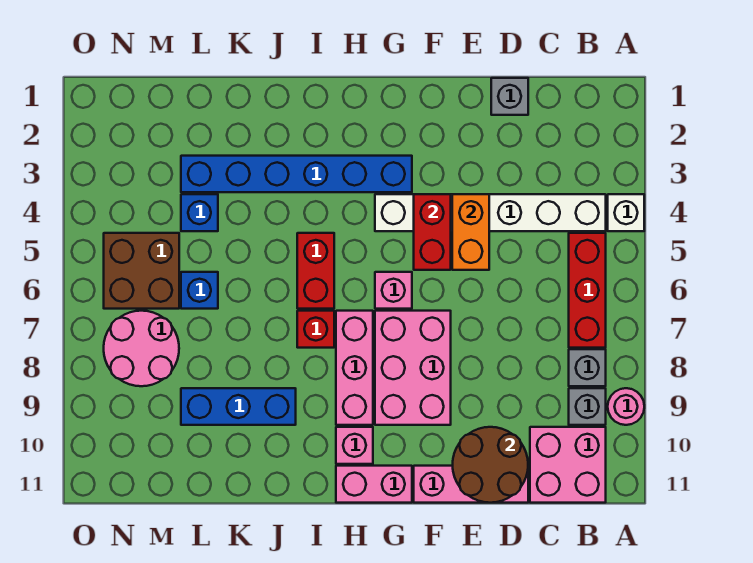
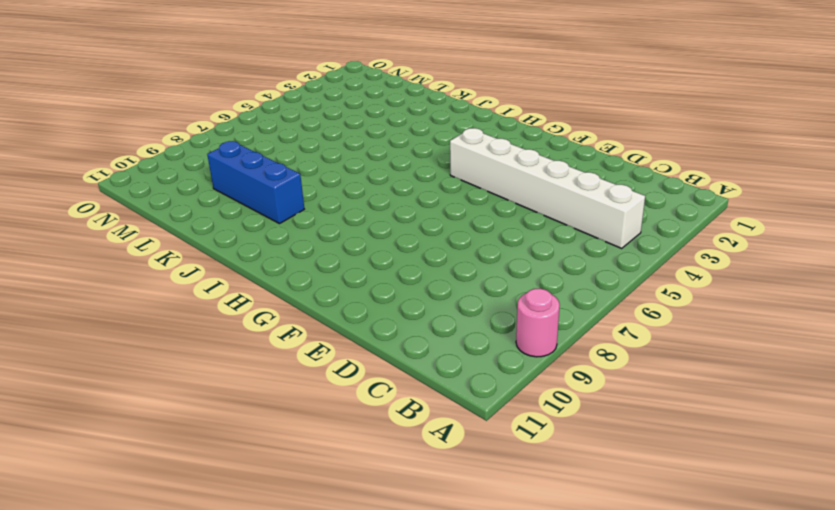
none -> white brick A4 level 1
none -> red brick B5:B7 level 1
none -> grey brick B8 level 1

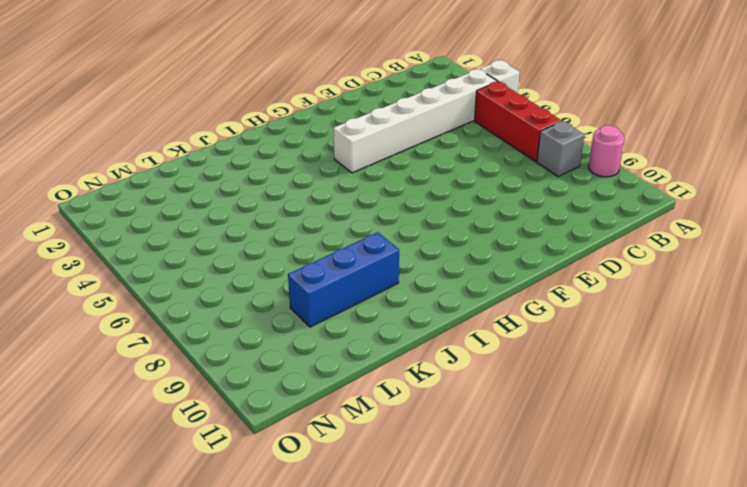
none -> grey brick B9 level 1
none -> pink brick B10:C11 level 1
none -> grey brick D1 level 1

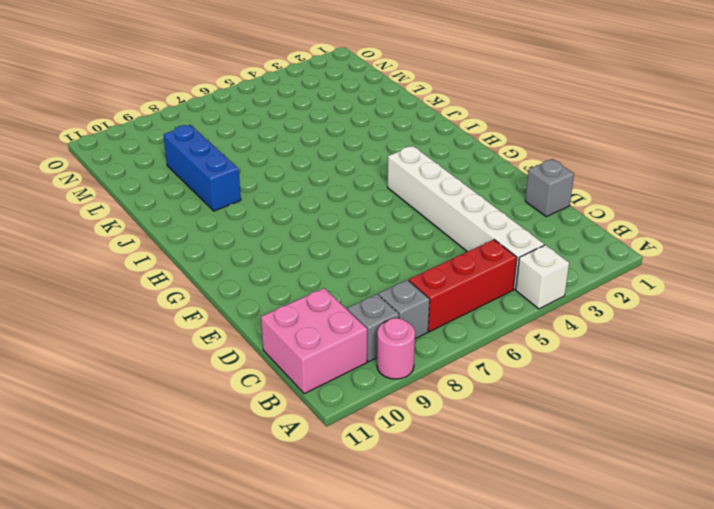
none -> pink brick D11:F11 level 1
none -> pink brick F7:G9 level 1
none -> blue brick G3:L3 level 1

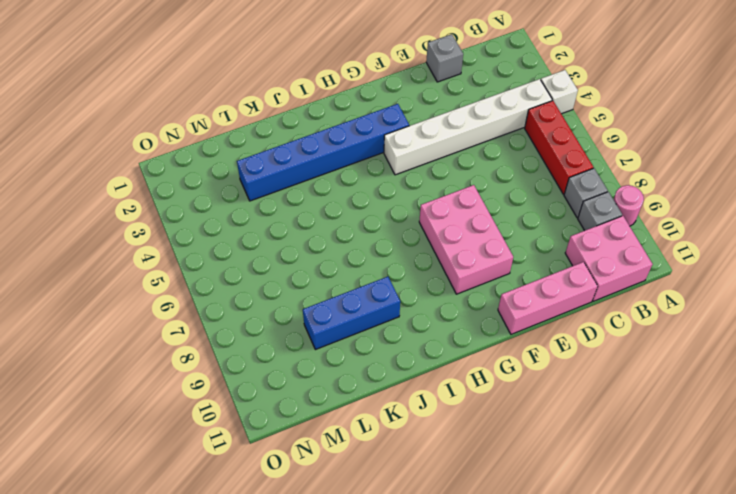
none -> pink brick G6 level 1
none -> pink brick G11:H11 level 1
none -> pink brick H7:H9 level 1

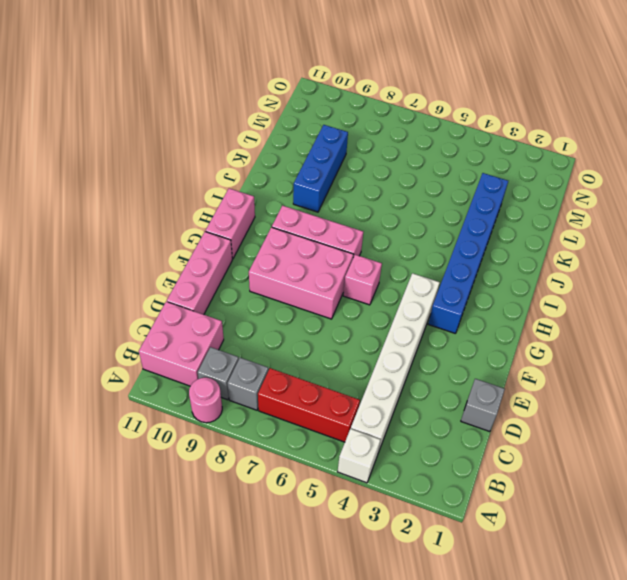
none -> pink brick H10 level 1
none -> red brick I5:I6 level 1
none -> red brick I7 level 1

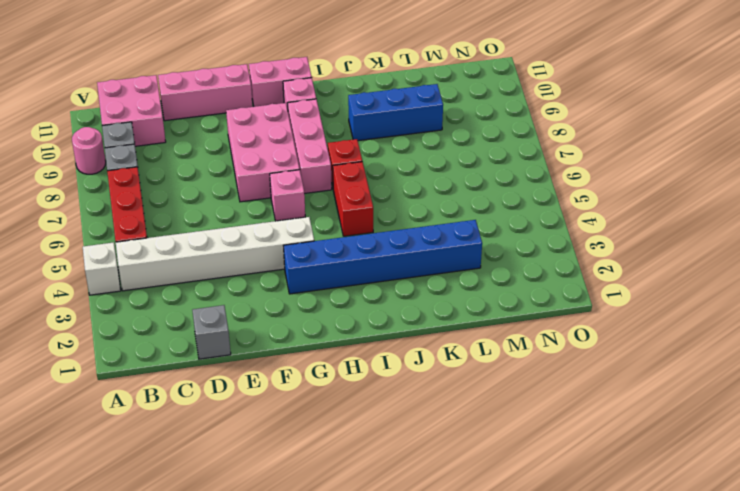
none -> blue brick L4 level 1
none -> blue brick L6 level 1
none -> brown brick M5:N6 level 1

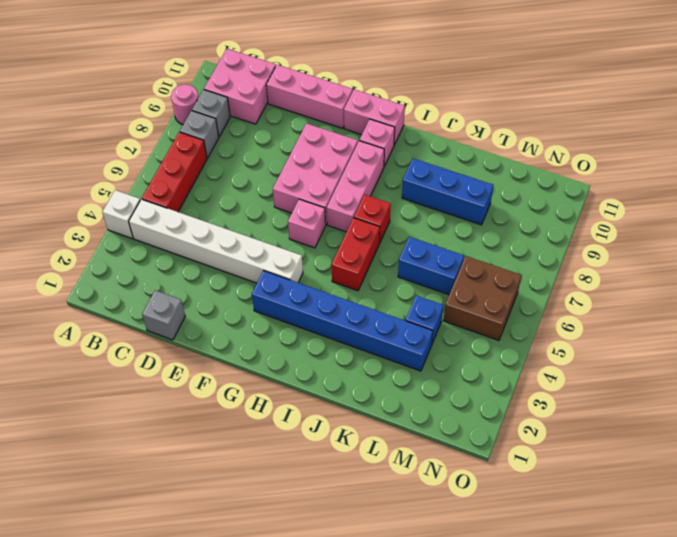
blue brick K6:L6 level 1 -> blue brick L6 level 1
none -> pink round brick M7:N8 level 1
none -> brown round brick D10:E11 level 2
none -> orange brick E4:E5 level 2

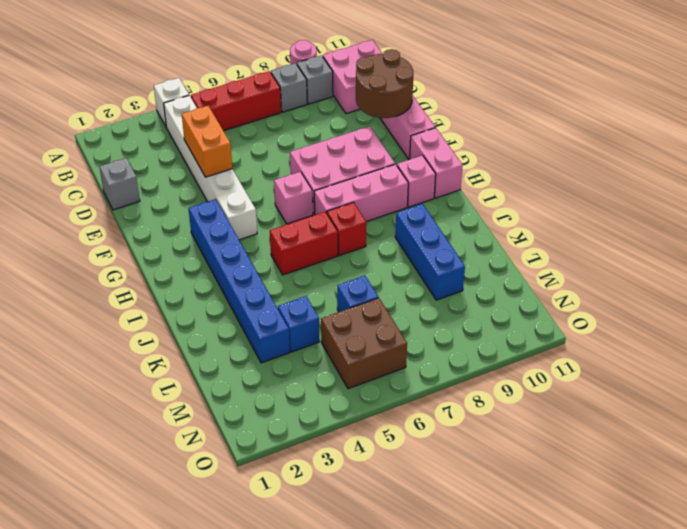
orange brick D4:E4 level 2 -> orange brick E4:E5 level 2
none -> pink round brick M7:N8 level 1
none -> red brick F4:F5 level 2

